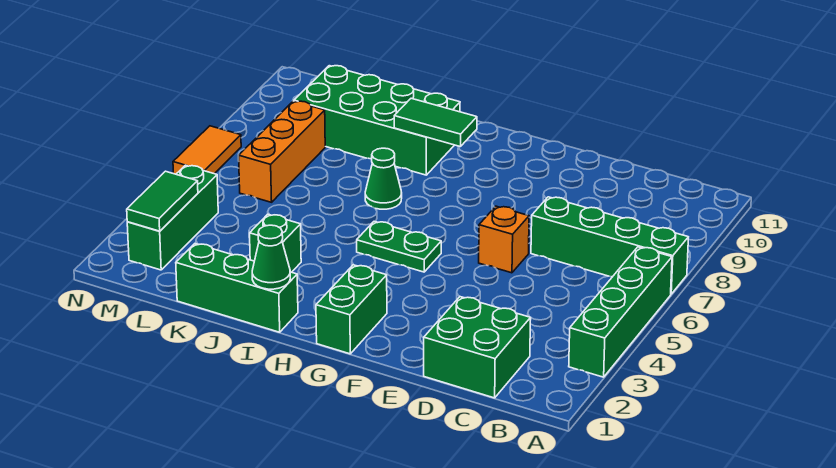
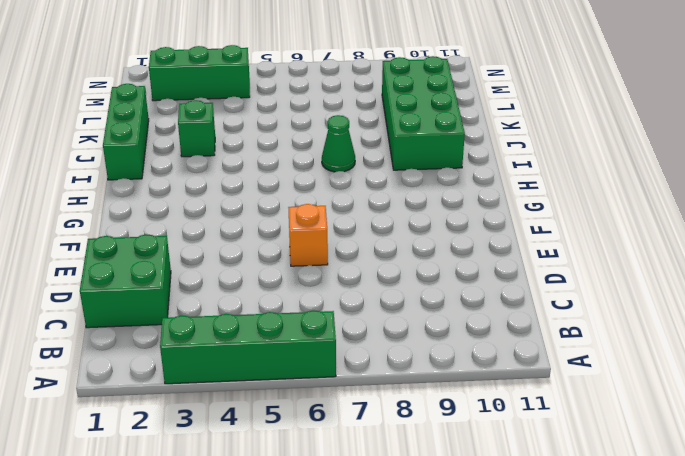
none -> green brick A7:D7 level 1
none -> green brick G1:G2 level 1
none -> green plate G5:H5 level 1

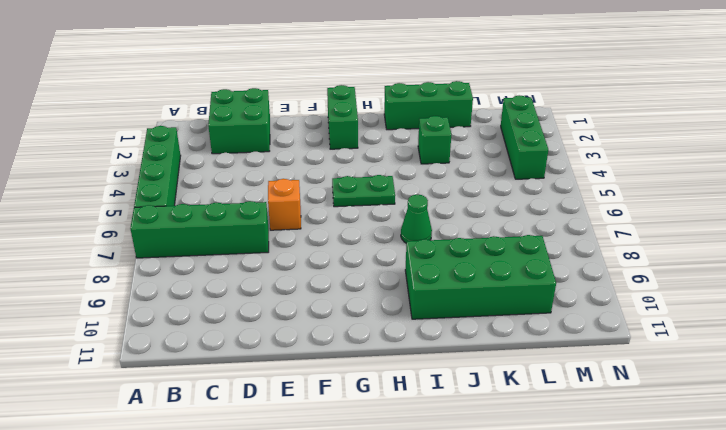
none -> orange brick L6:L8 level 1
none -> orange tile N6:N7 level 1
none -> green tile H9:I9 level 2

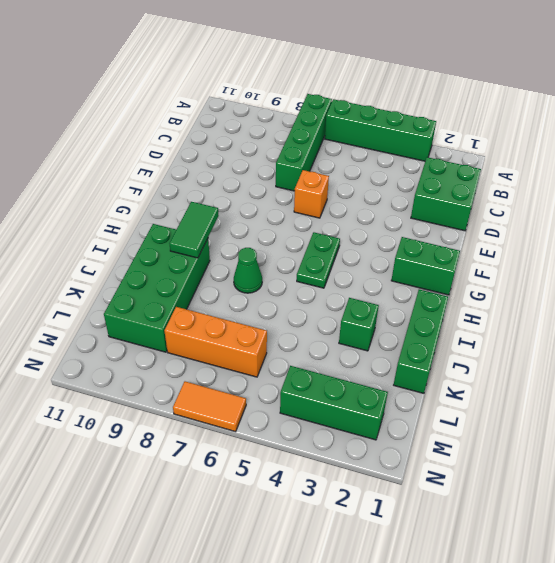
none -> green cone I1 level 2
none -> green tile M2:M3 level 2

